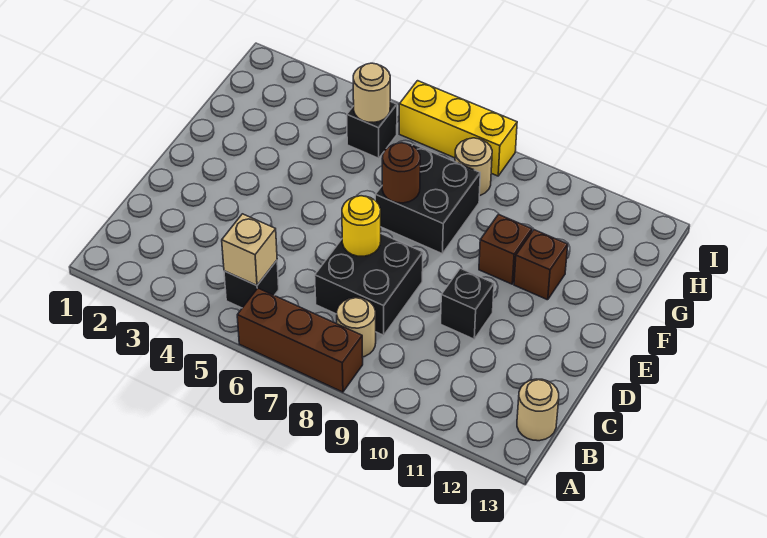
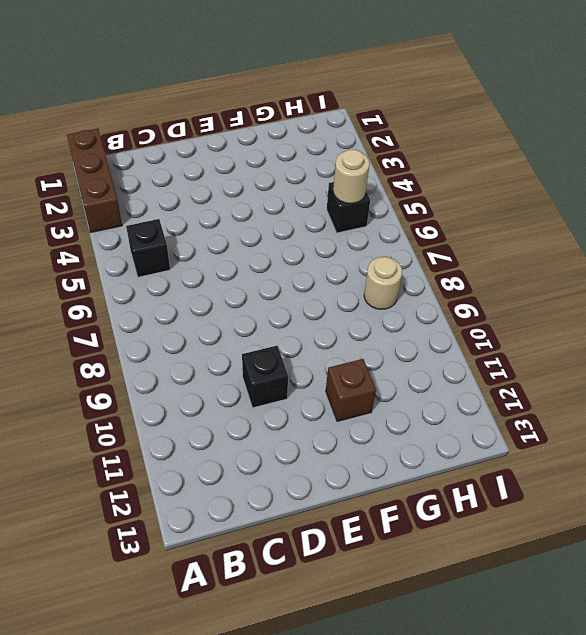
brown brick A1:A3 level 1 -> brown brick A6:A8 level 1
none -> tan round brick B8 level 1
none -> tan round brick B13 level 1
none -> black brick C7:D8 level 1

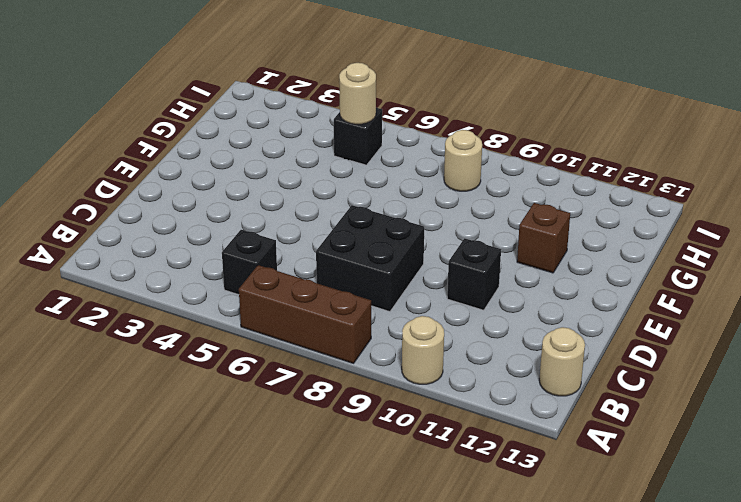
tan round brick A10 level 1 -> tan round brick B8 level 1
none -> black brick F7:G8 level 1
none -> brown brick F10 level 1
none -> yellow brick I6:I8 level 1

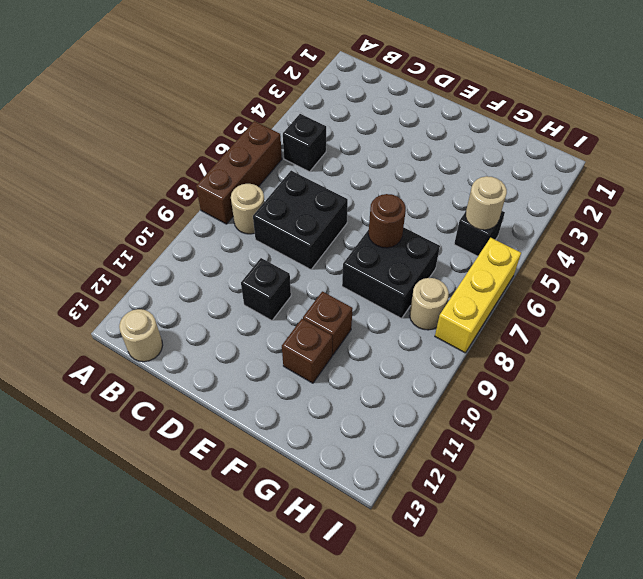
none -> tan brick B5 level 2
none -> yellow round brick D7 level 2

